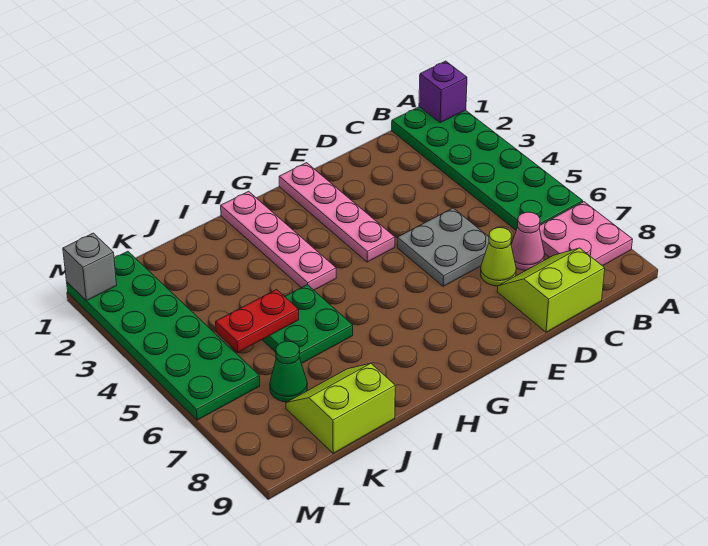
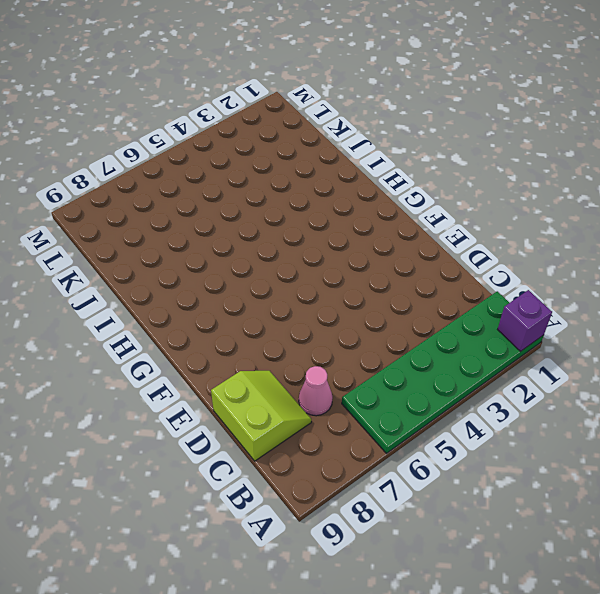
none -> pink plate A7:B8 level 1
none -> grey plate D5:E6 level 1
none -> lime cone D7 level 1

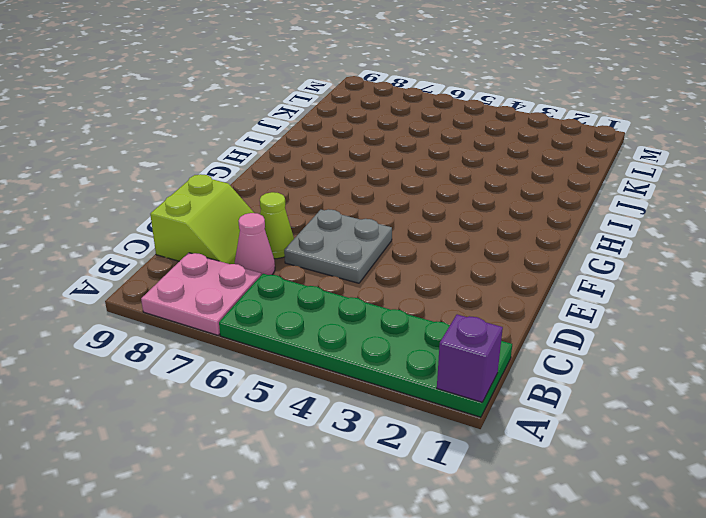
none -> pink plate F1:F4 level 1
none -> pink plate H1:H4 level 1
none -> green plate I5:J6 level 1

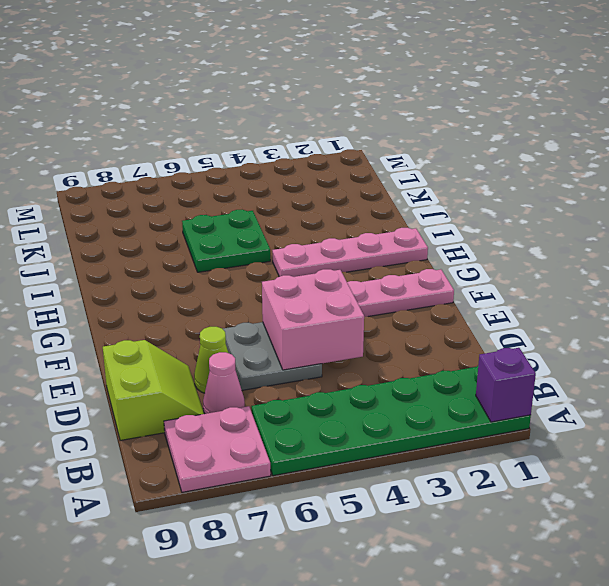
pink brick D4:E5 level 2 -> none
none -> lime slope J8:K9 level 1 top 9
none -> green cone K7 level 1
none -> green plate L1:M6 level 1

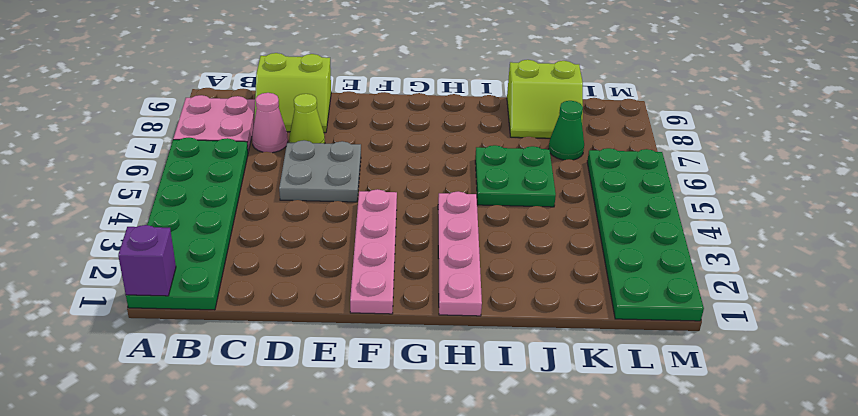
none -> red plate J5:K5 level 2
none -> grey brick M1 level 2

